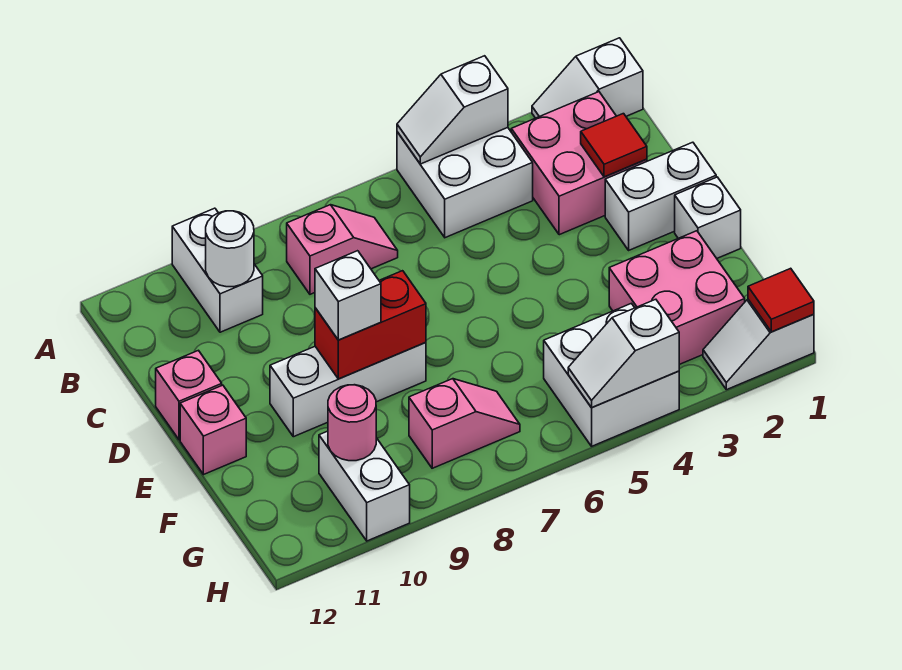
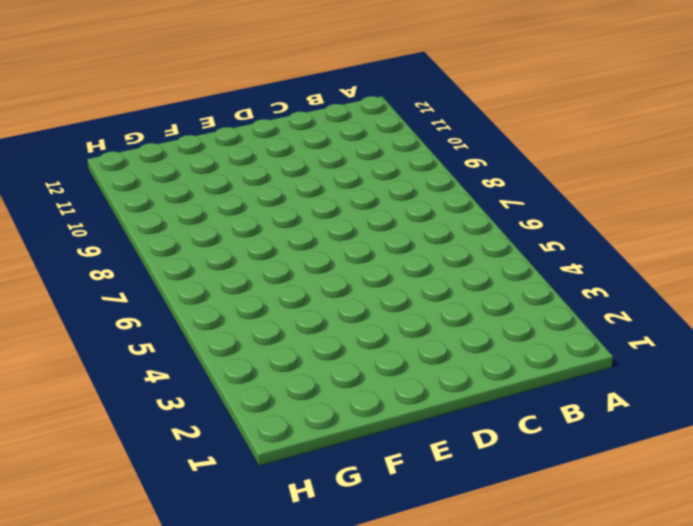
none -> white slope A1:A2 level 1 top 1
none -> white brick A4:B5 level 1
none -> white brick A10:B10 level 1

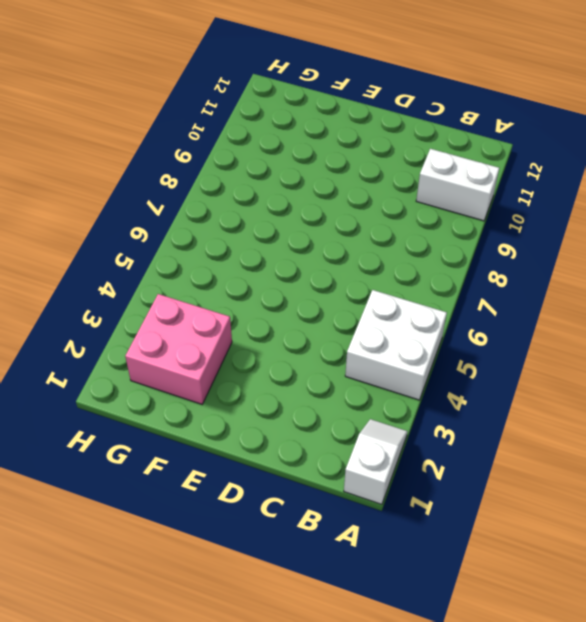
none -> pink brick B2:C3 level 1
none -> pink slope B7:B8 level 1 top 8
none -> white brick D1:D2 level 1

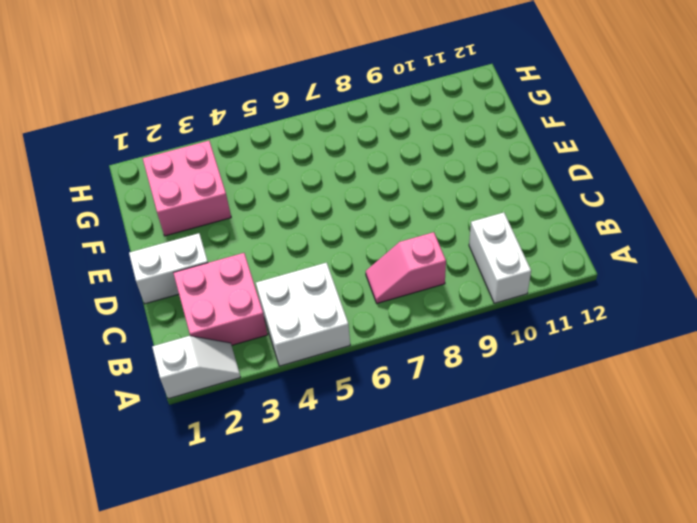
none -> pink brick D12 level 1
none -> white brick E1 level 1
none -> white brick E8:E10 level 1

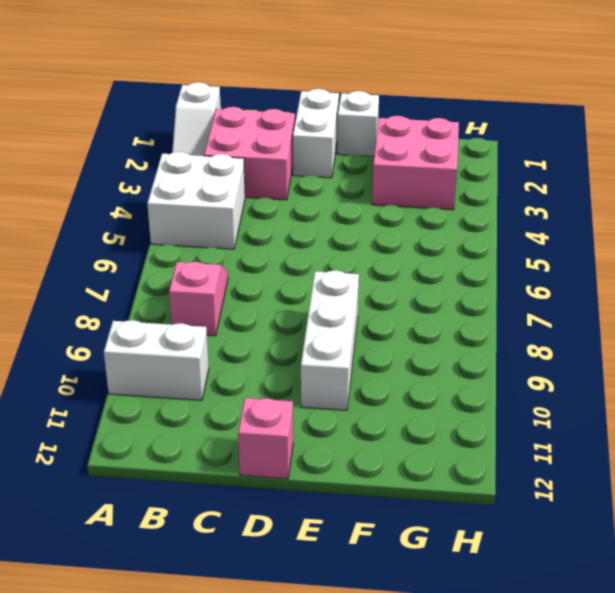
none -> pink brick E12 level 1
none -> white brick G4:H5 level 1
none -> pink slope G7:G8 level 1 top 8

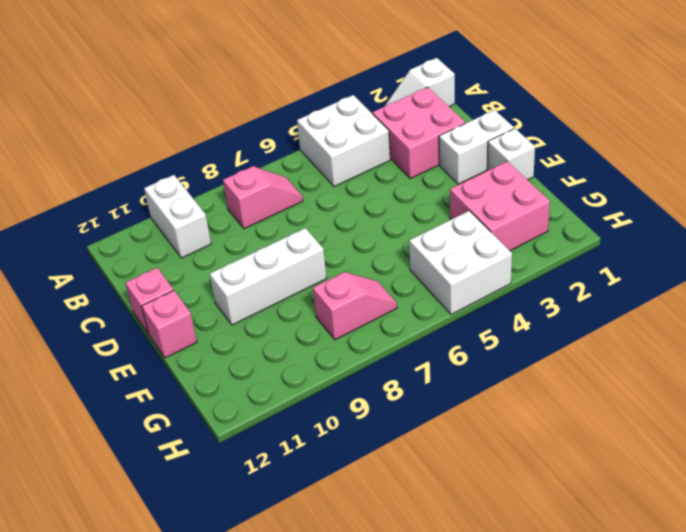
none -> white brick G10:H10 level 1
none -> white slope H1:H2 level 1 top 1
none -> white slope A4:A5 level 2 top 4

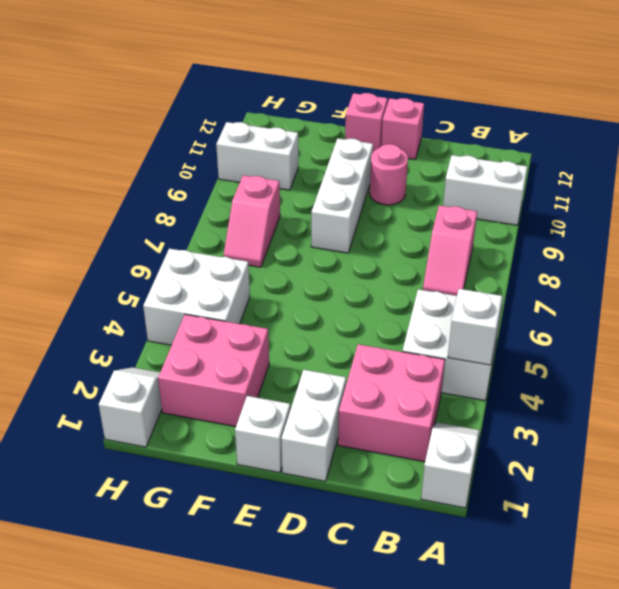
pink round brick D10 level 1 -> pink round brick G10 level 2
none -> white round brick B10 level 2
none -> red tile C2 level 2
none -> red brick E8:E9 level 2

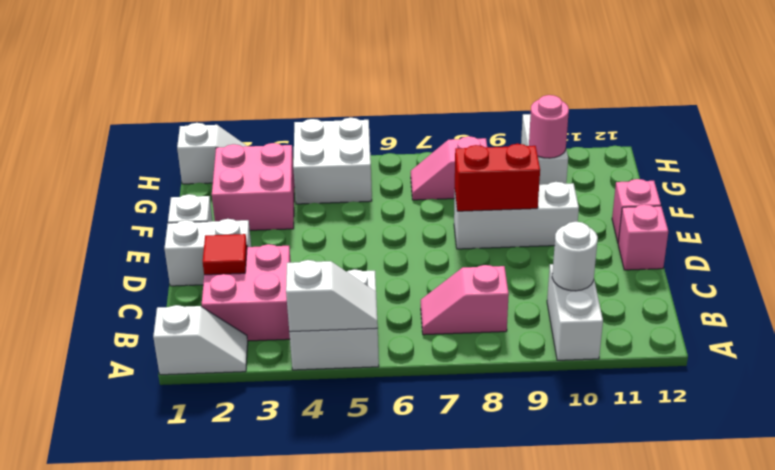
none -> red tile H1 level 2
none -> white slope H4:H5 level 2 top 4
none -> white brick E9 level 3

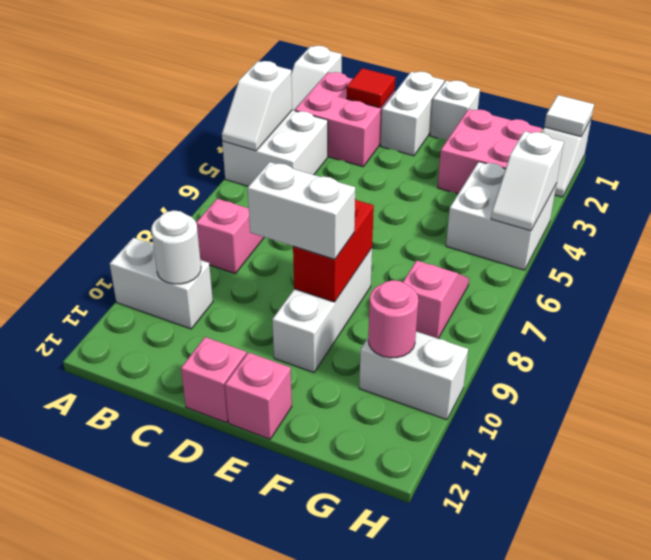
white brick D9:E9 level 3 -> white brick E9 level 3
white tile H1 level 2 -> red tile H1 level 2

